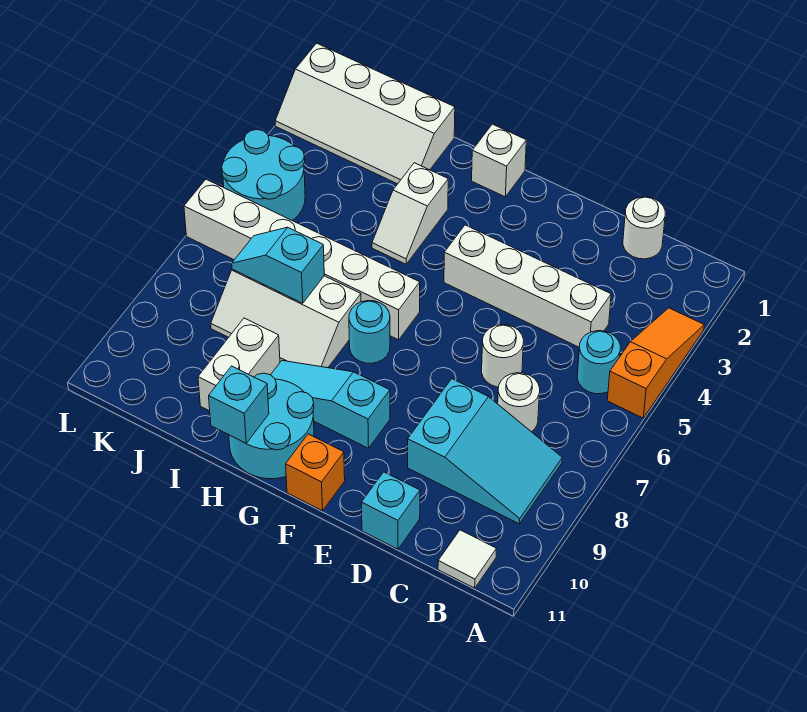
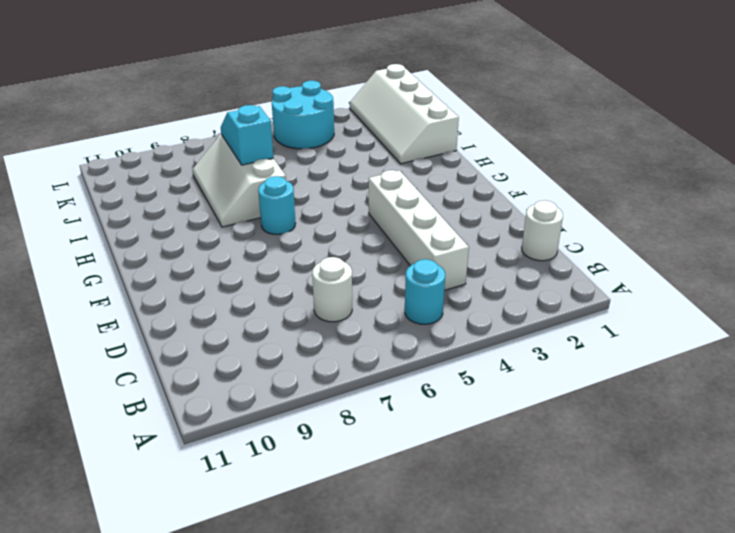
none -> orange slope A3:A5 level 1 top 5
none -> cyan slope B8:D9 level 1 top D
none -> white tile B11 level 1

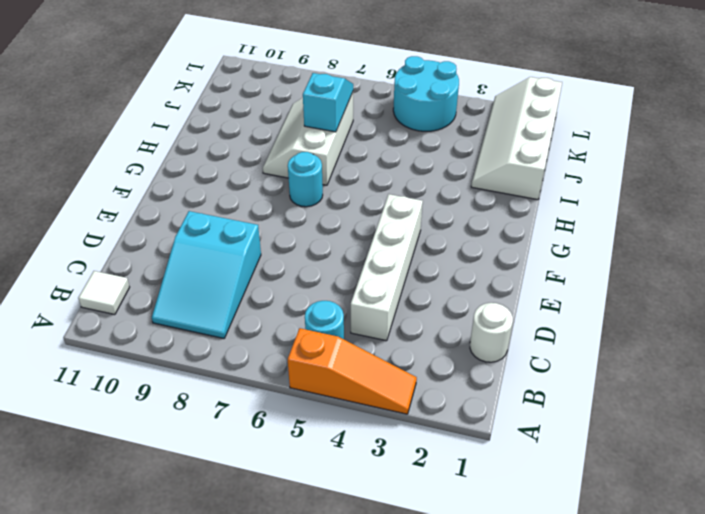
none -> white round brick C7 level 1
none -> white round brick D6 level 1
none -> cyan brick D11 level 1

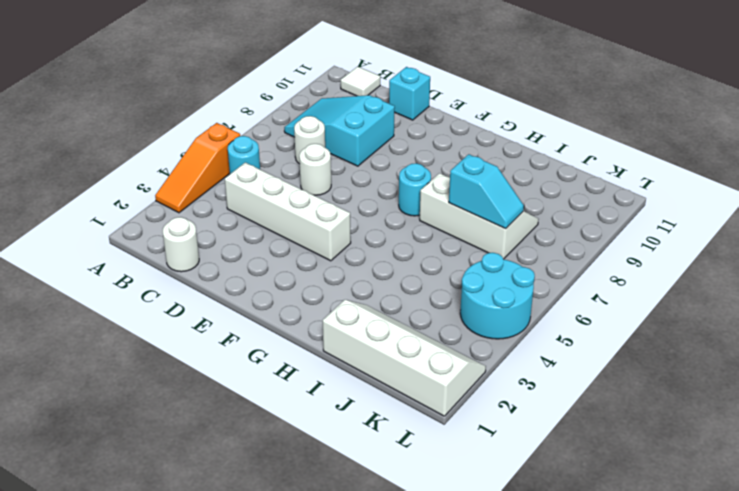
none -> cyan slope F9:H9 level 1 top F
none -> orange brick F11 level 1
none -> white brick G1 level 1

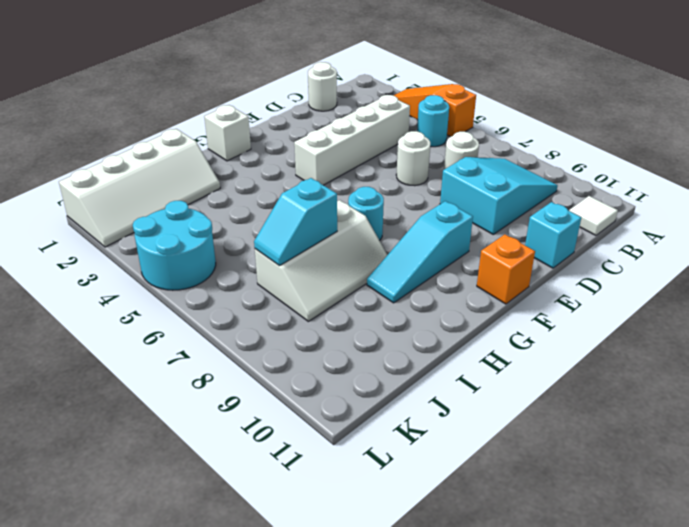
none -> white brick G6:L6 level 1
none -> cyan round brick G10:H11 level 1
none -> white slope H3:H4 level 1 top 3

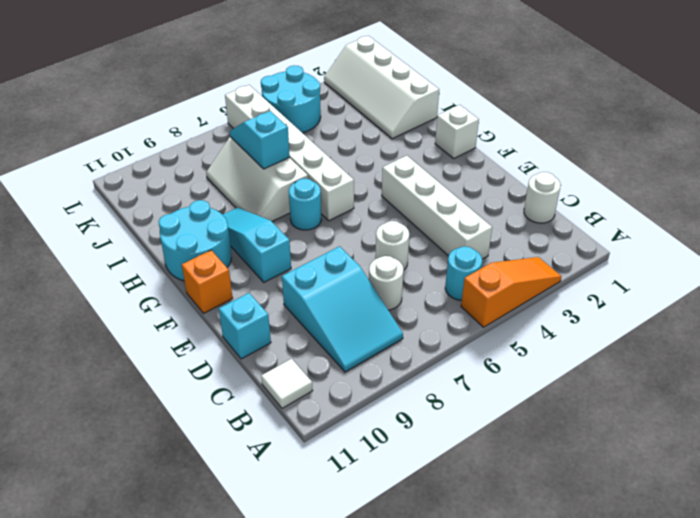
none -> white slope H3:H4 level 1 top 3
none -> white brick I9:I10 level 1
none -> cyan brick H11 level 2

